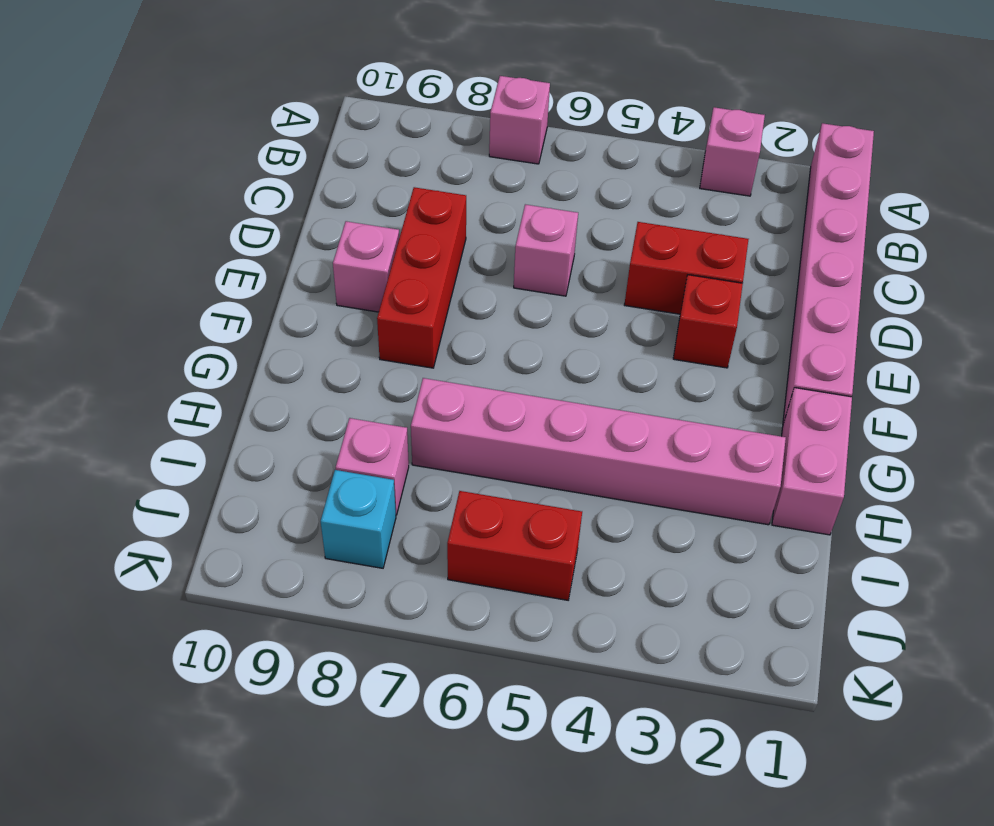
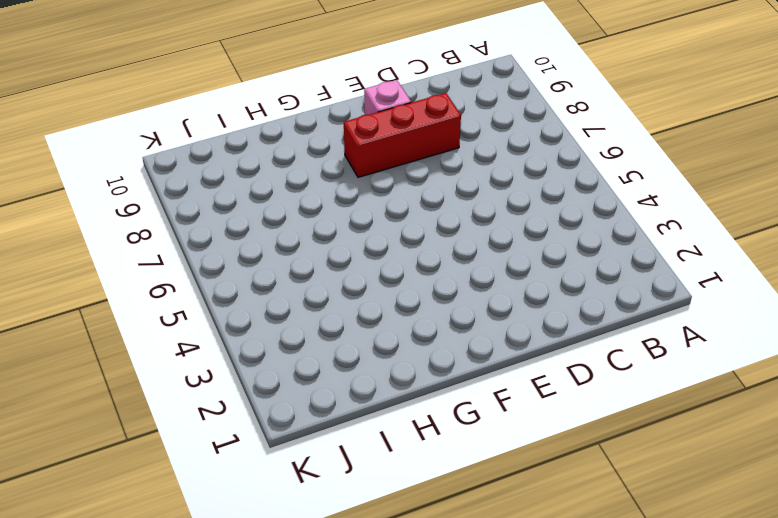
none -> pink brick A1:F1 level 1
none -> pink brick A3 level 1
none -> pink brick A7 level 1

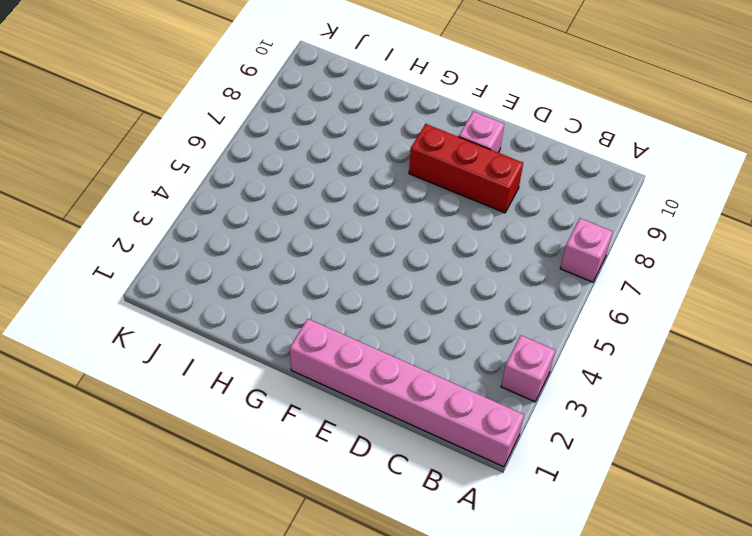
none -> red brick D3:D4 level 1
none -> pink brick D6 level 1
none -> red brick E3 level 1

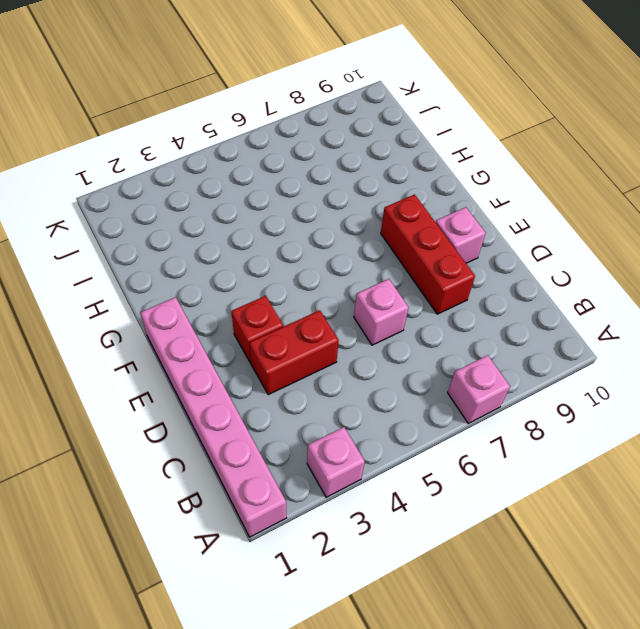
none -> pink brick G1:H1 level 1
none -> pink brick H2:H7 level 1
none -> pink brick I8 level 1

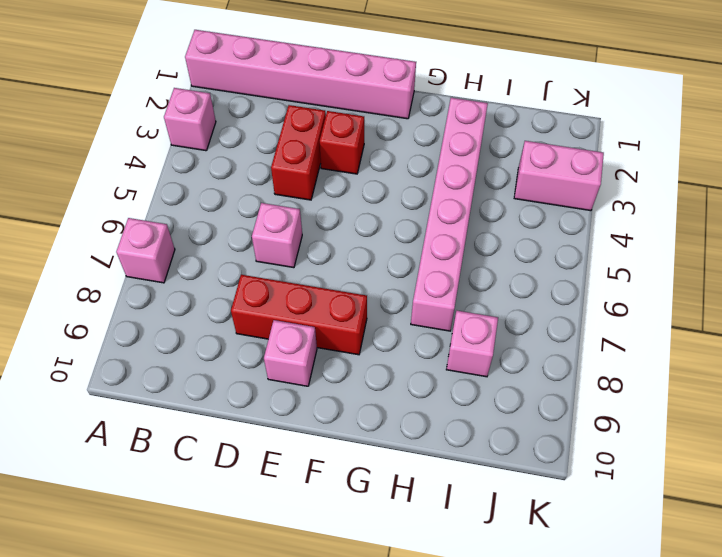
pink brick J3:K3 level 1 -> pink brick G1:H1 level 1
none -> red brick J5:J6 level 1
none -> cyan brick J8 level 1

